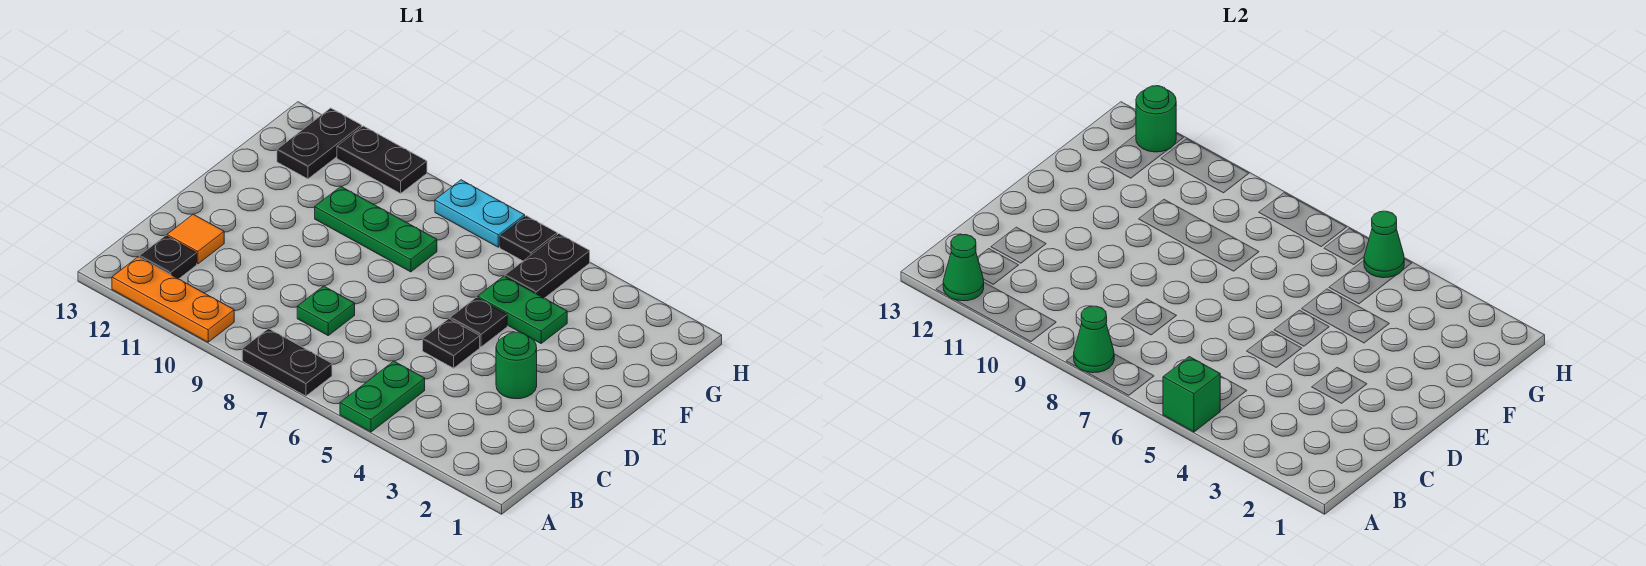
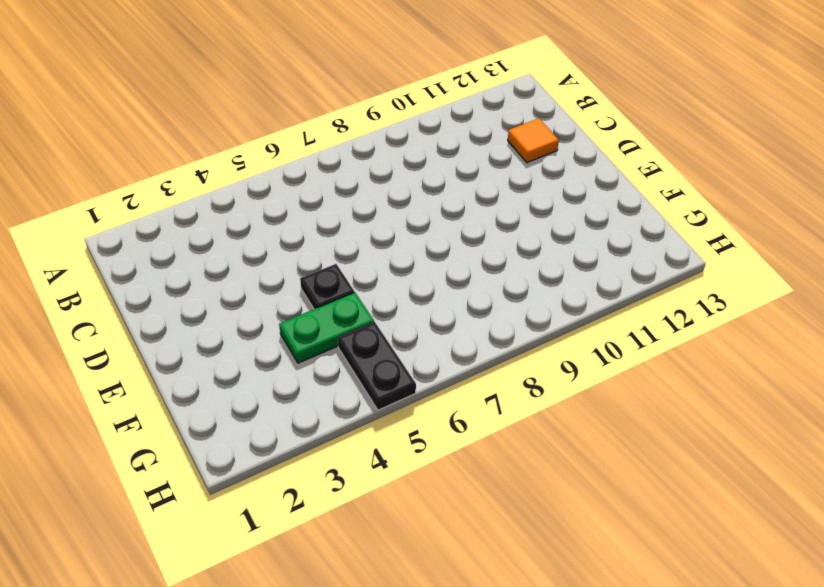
none -> green plate A5:B5 level 1
none -> black plate A7:A8 level 1
none -> orange plate A10:A12 level 1

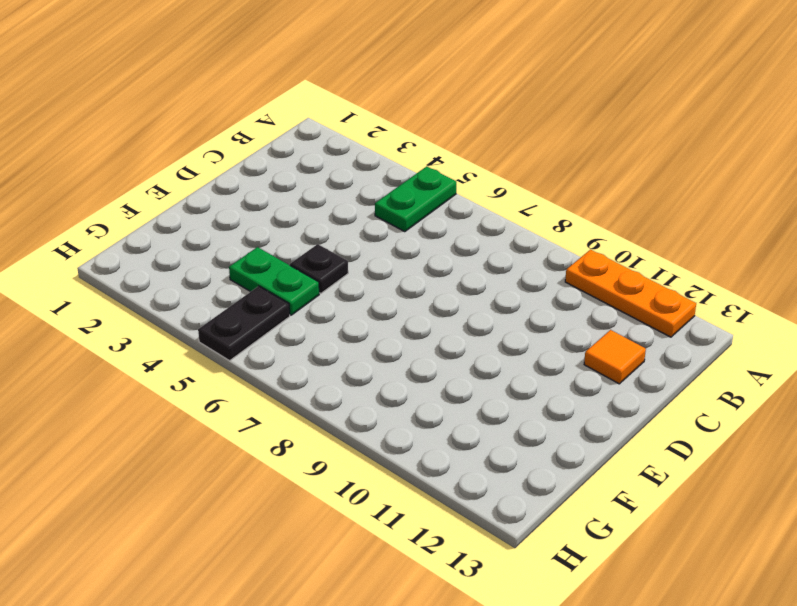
none -> black plate A7:A8 level 1
none -> black plate B12 level 1
none -> green plate C8 level 1

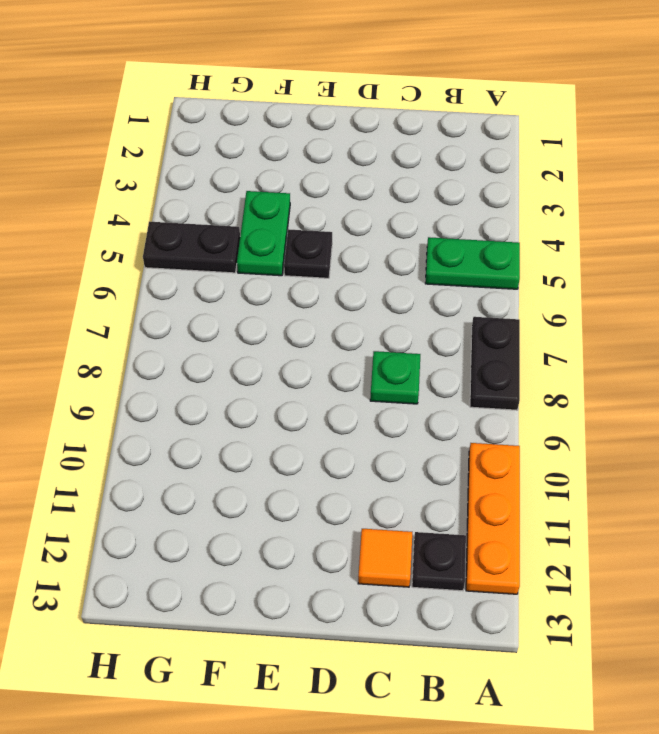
none -> green round brick D3 level 1
none -> black plate D5 level 1
none -> green plate F8:F10 level 1

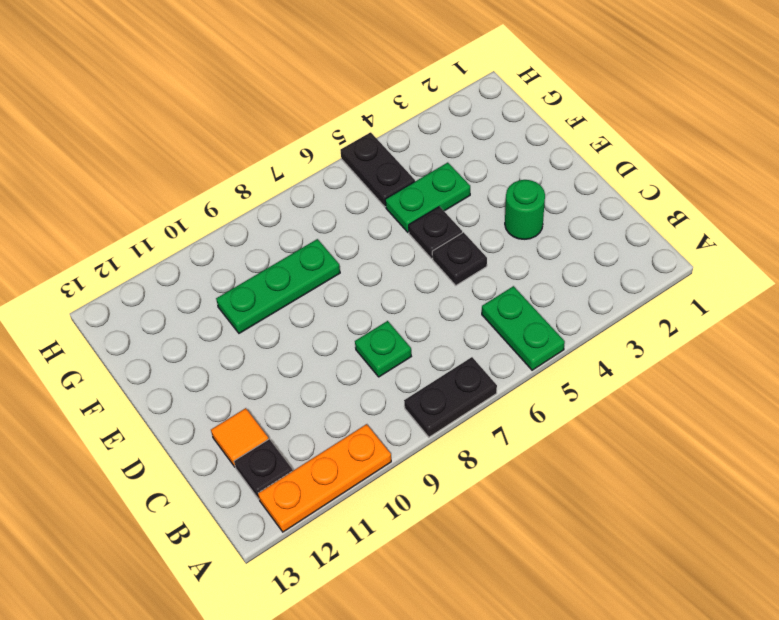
none -> black plate G12:H12 level 1
none -> black plate H6 level 1
none -> cyan plate H7:H8 level 1

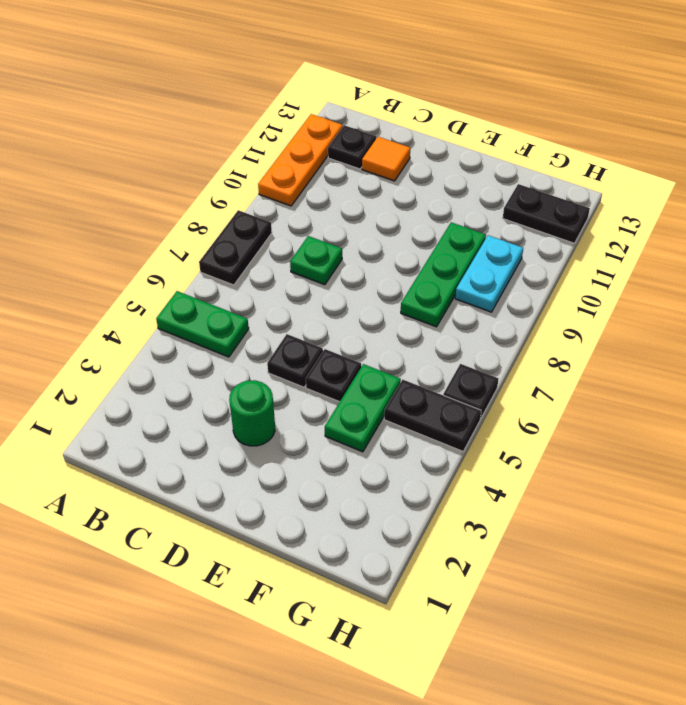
cyan plate G9:G10 level 1 -> cyan plate H7:H8 level 1
none -> black plate H10:H11 level 1
none -> green brick A5 level 2
none -> green cone A8 level 2

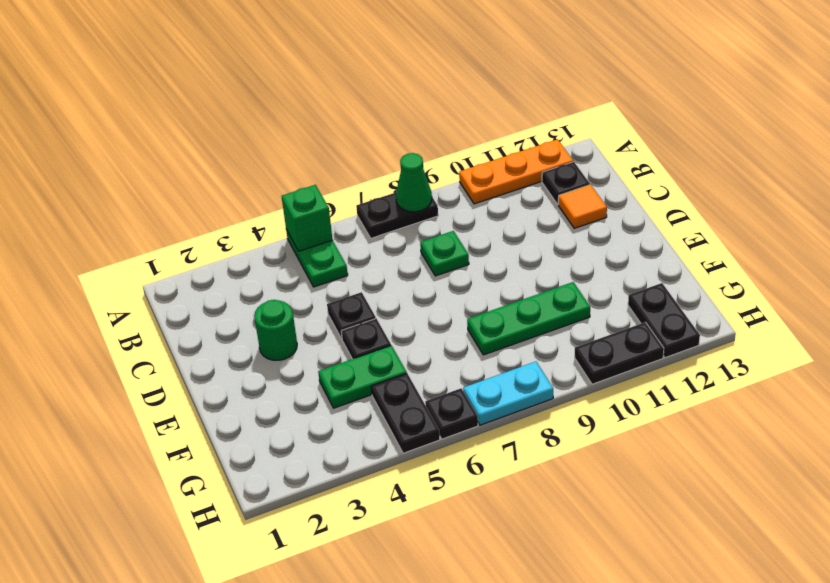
none -> green cone A12 level 2
none -> green cone H5 level 2
none -> green round brick H12 level 2

